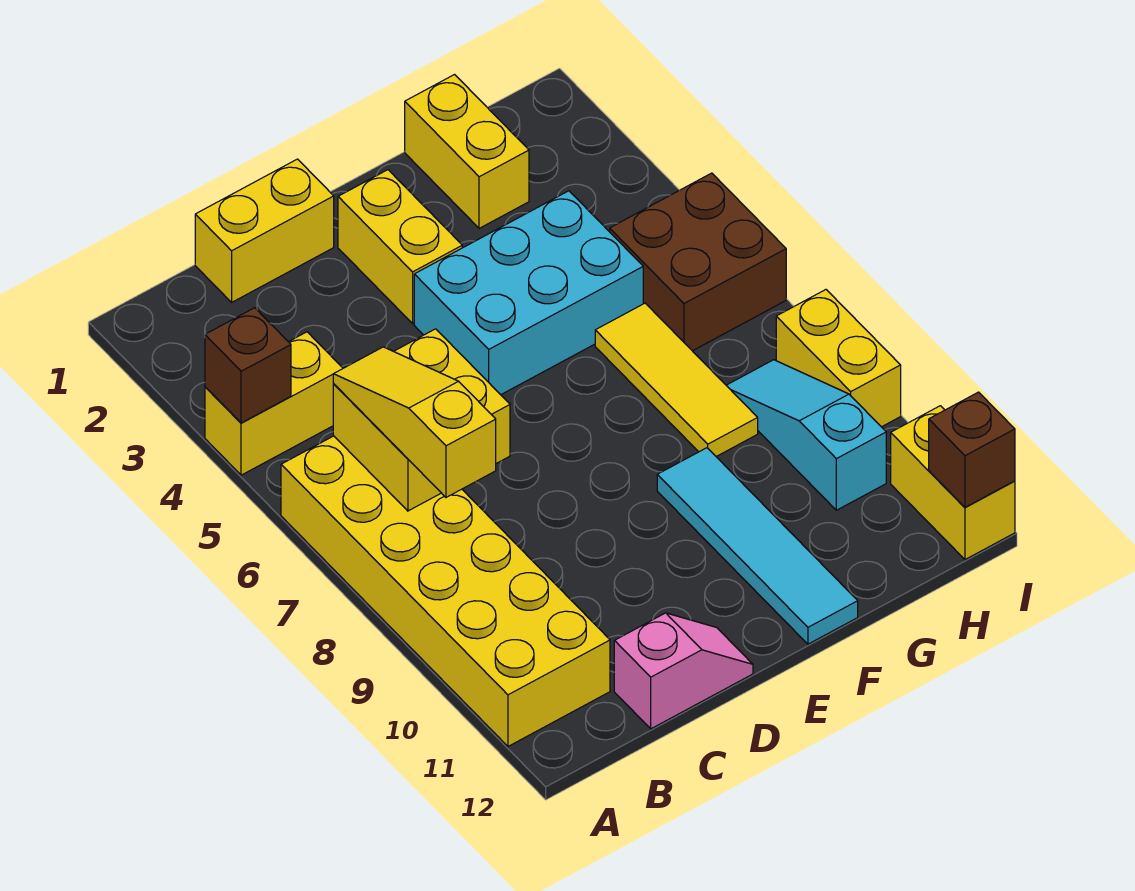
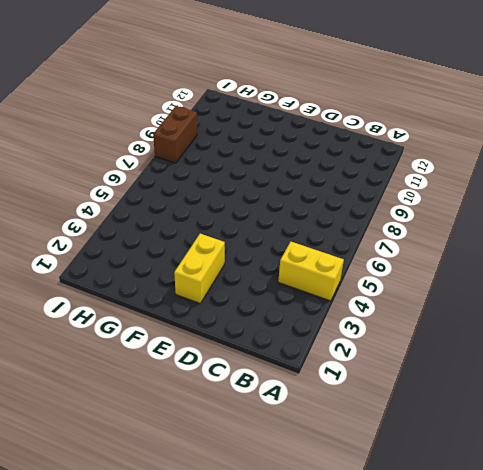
brown brick I8:I9 level 1 -> yellow brick I8:I9 level 1
none -> yellow brick A6:B11 level 1
none -> yellow brick C1:D1 level 1
none -> pink slope C12:D12 level 1 top C

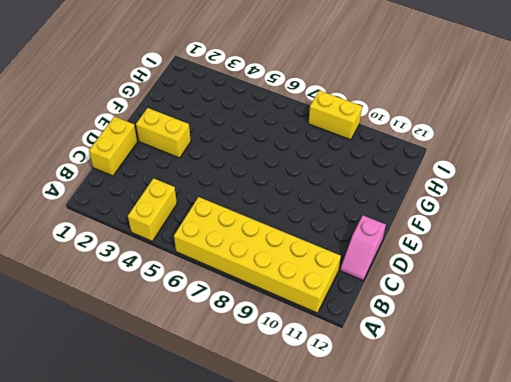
pink slope C12:D12 level 1 top D -> pink slope C12:D12 level 1 top C
none -> cyan brick E4:G5 level 1
none -> cyan tile F9:F12 level 1
none -> yellow brick G1:G2 level 1

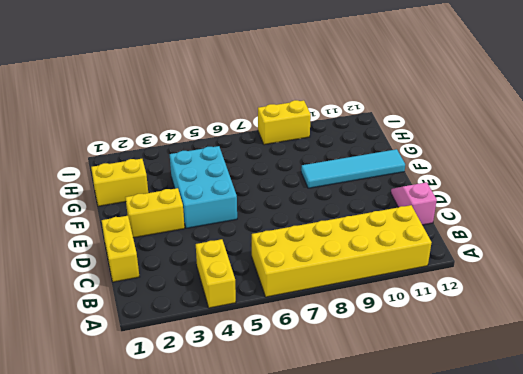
none -> yellow tile G6:G8 level 1
none -> brown brick H5:I6 level 1
none -> cyan slope H8:H10 level 1 top 10

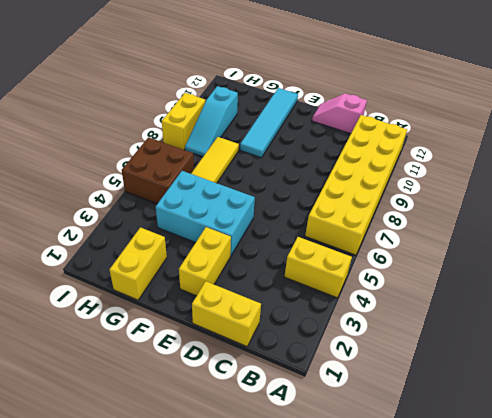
none -> yellow brick I11:I12 level 1
none -> brown brick A4 level 2
none -> yellow brick B6:C7 level 2

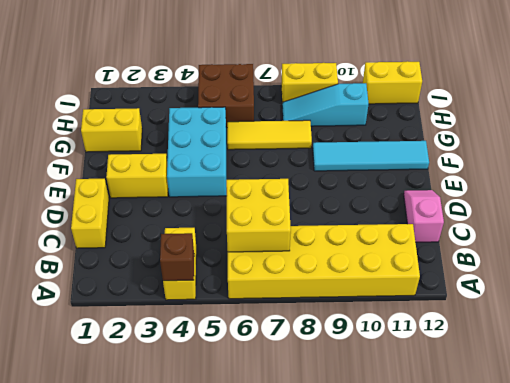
none -> brown brick I12 level 2
none -> yellow slope B6:B8 level 3 top 8

